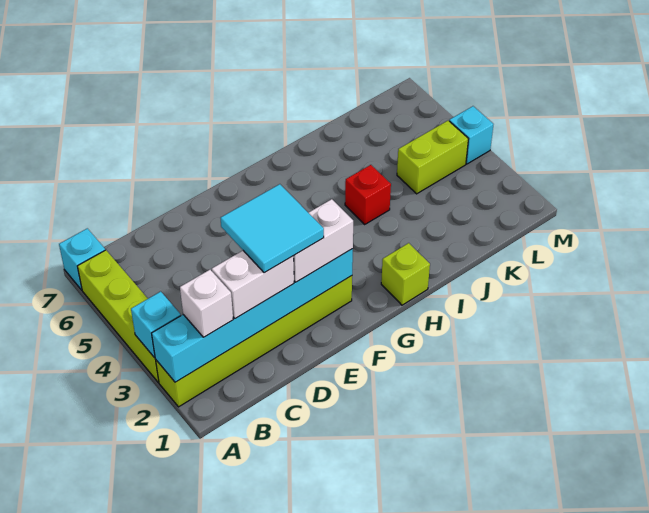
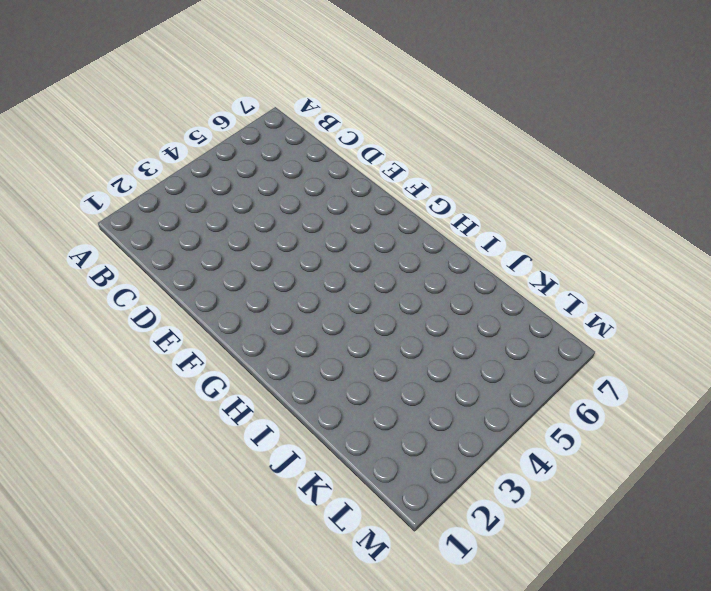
none -> lime brick A2:F2 level 1
none -> lime brick A3:A6 level 1
none -> cyan brick A7 level 1

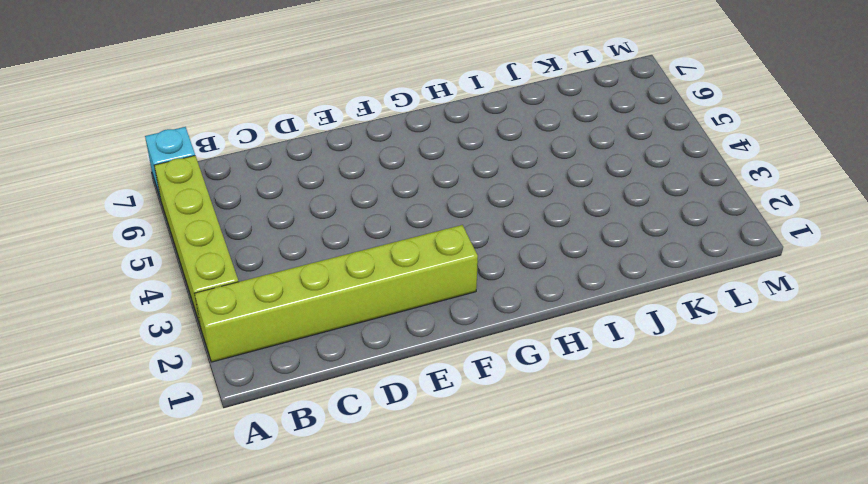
none -> lime brick H1 level 1
none -> red brick I4 level 1
none -> lime brick K4:L4 level 1

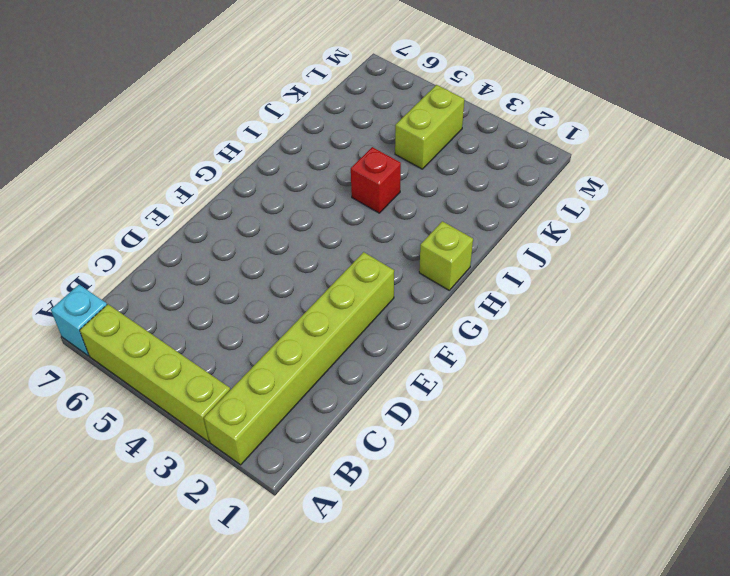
none -> cyan brick M4 level 1
none -> cyan brick A2:F2 level 2
none -> cyan brick A3 level 2

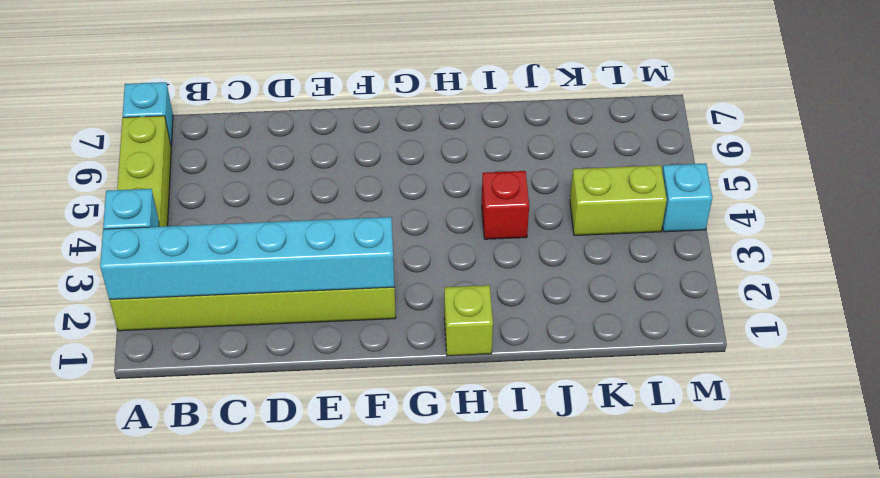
none -> white brick B2 level 3
none -> white brick C2:D2 level 3
none -> white brick E2:F2 level 3

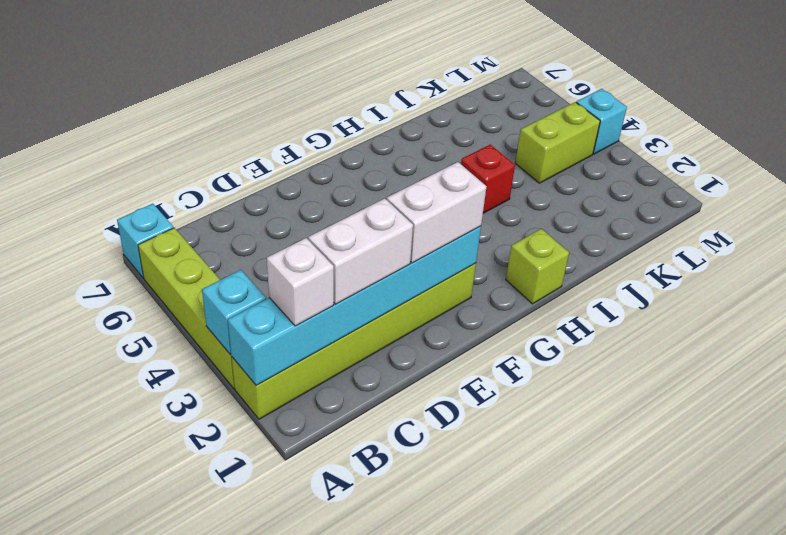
none -> cyan tile D2:E3 level 4

